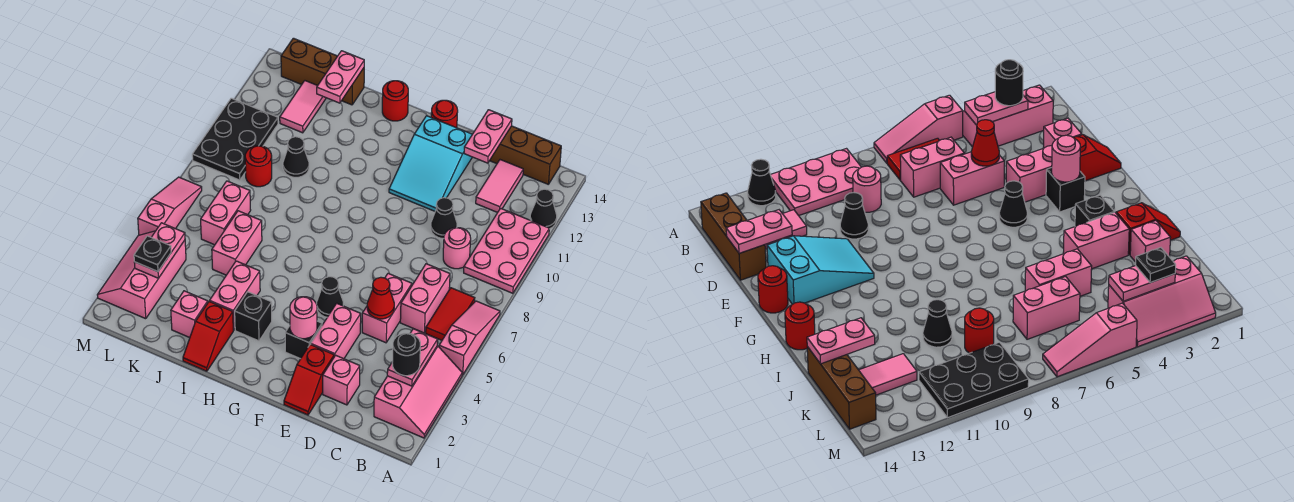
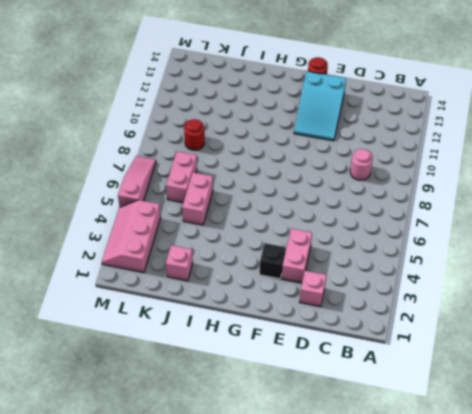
none -> pink slope A2:B4 level 1 top B
none -> pink slope A5:A7 level 1 top 5
none -> pink plate A9:B11 level 1
none -> black cone A12 level 1

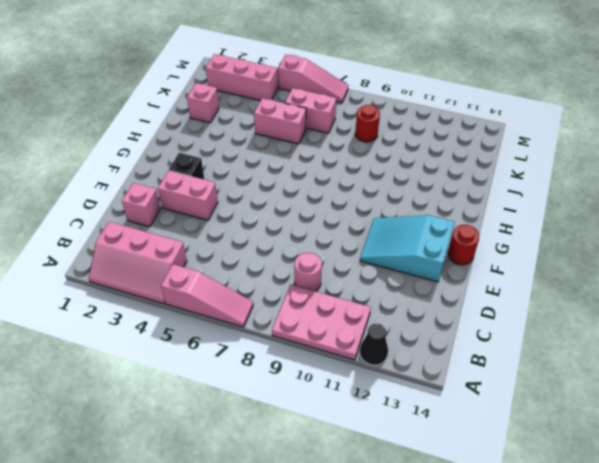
none -> red tile B6:B7 level 1
none -> brown brick B14:D14 level 1
none -> pink brick C6:C7 level 1
none -> pink tile C12:C13 level 1

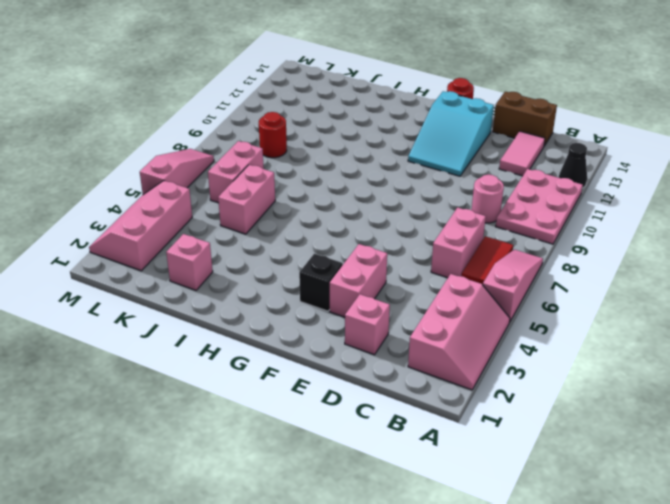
brown brick C14:D14 level 1 -> brown brick B14:D14 level 1
none -> pink brick D5:D6 level 1
none -> black cone D10 level 1
none -> red slope E1:E2 level 1 top 2
none -> black cone F5 level 1

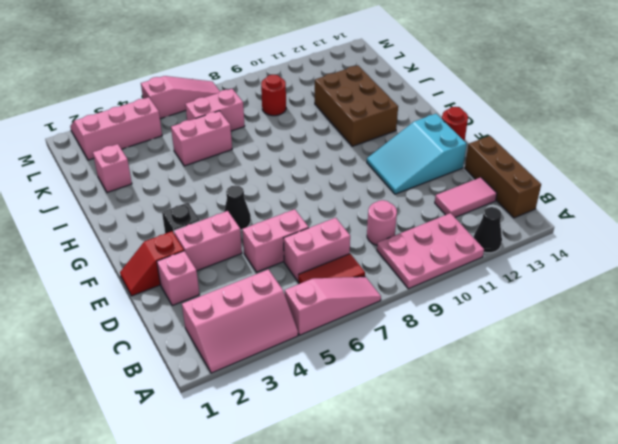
brown brick H11:J12 level 1 -> none
none -> black cone D10 level 1
none -> black brick H3 level 1
none -> red round brick H14 level 1
none -> red slope I1:I2 level 1 top 2

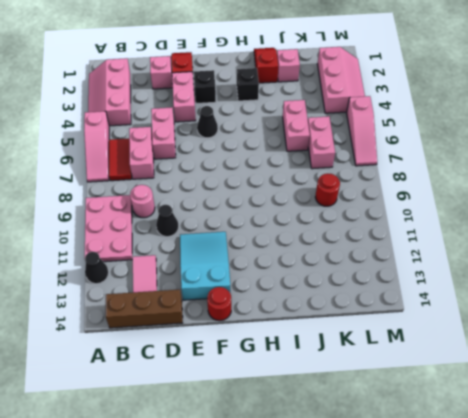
none -> red round brick H14 level 1
none -> pink brick I3:I4 level 1
none -> black cone J10 level 1
none -> brown brick J14:L14 level 1

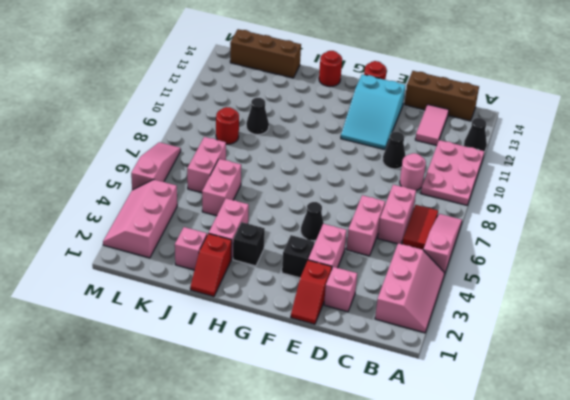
none -> pink tile K12:K13 level 1
none -> black plate L9:M11 level 1
none -> pink plate B3:B4 level 2
none -> red cone D5 level 2

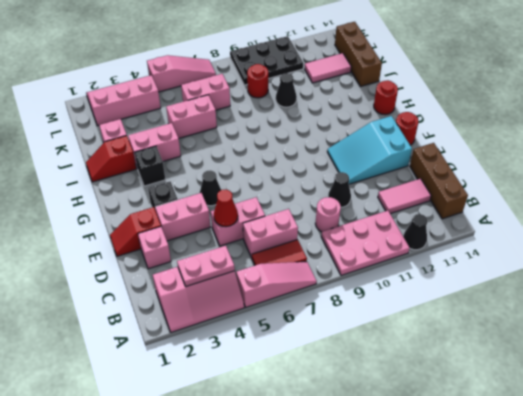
none -> pink plate D13:D14 level 2
none -> pink round brick F3 level 2
none -> pink plate J13:J14 level 2
none -> pink plate L3:L4 level 2

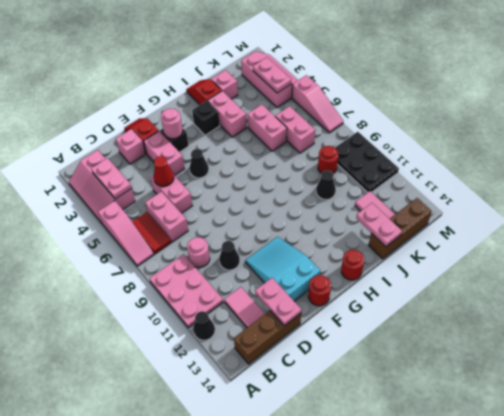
none -> black round brick B3 level 3
none -> black plate L3 level 3

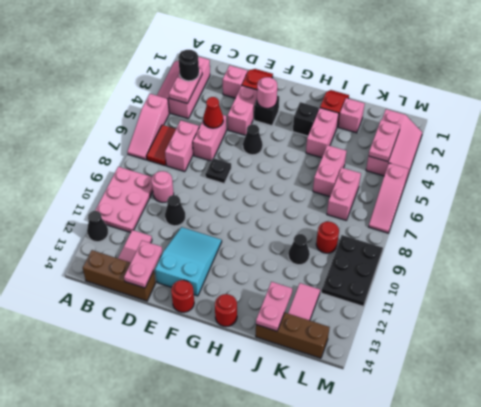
black plate E7 level 1 -> black plate L3 level 3

